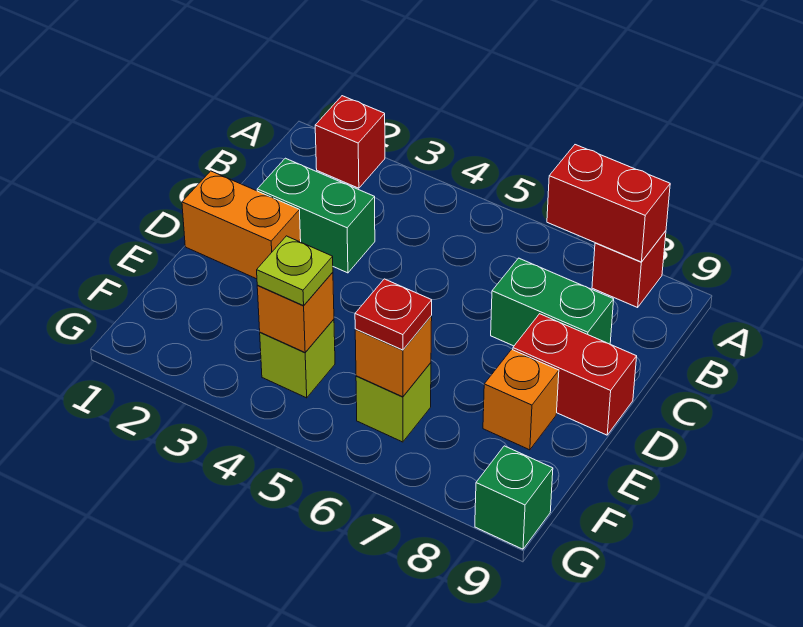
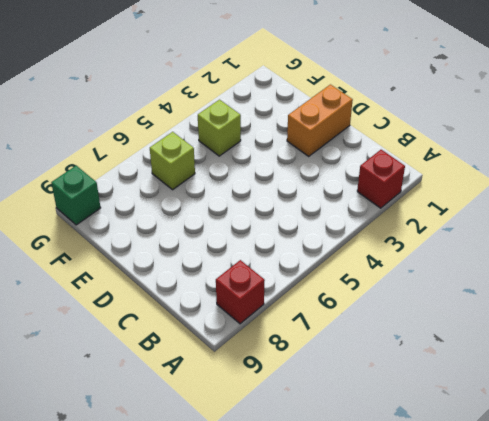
none -> green brick C2:C3 level 1
none -> green brick C7:C8 level 1
none -> red brick D8:D9 level 1

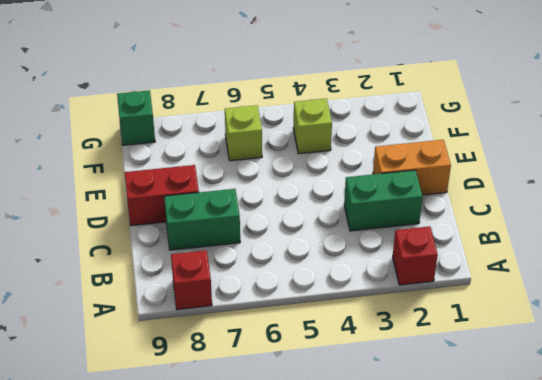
none -> orange brick E8 level 1
none -> red brick A7:A8 level 2
none -> orange brick F4 level 2

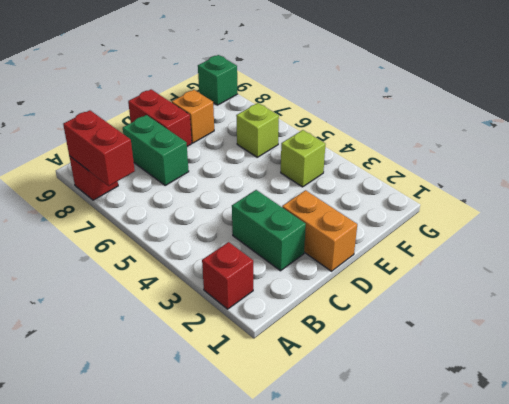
none -> orange brick F4 level 2
none -> orange brick F6 level 2
none -> lime plate F4 level 3

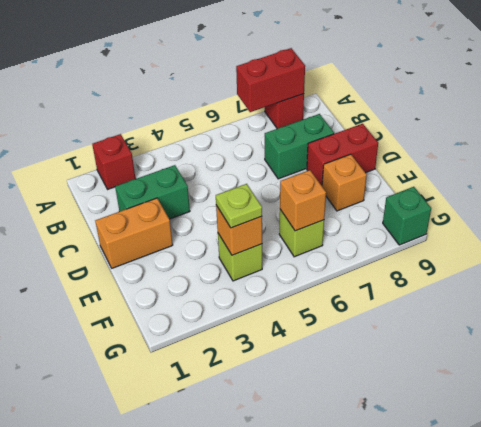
none -> red plate F6 level 3

